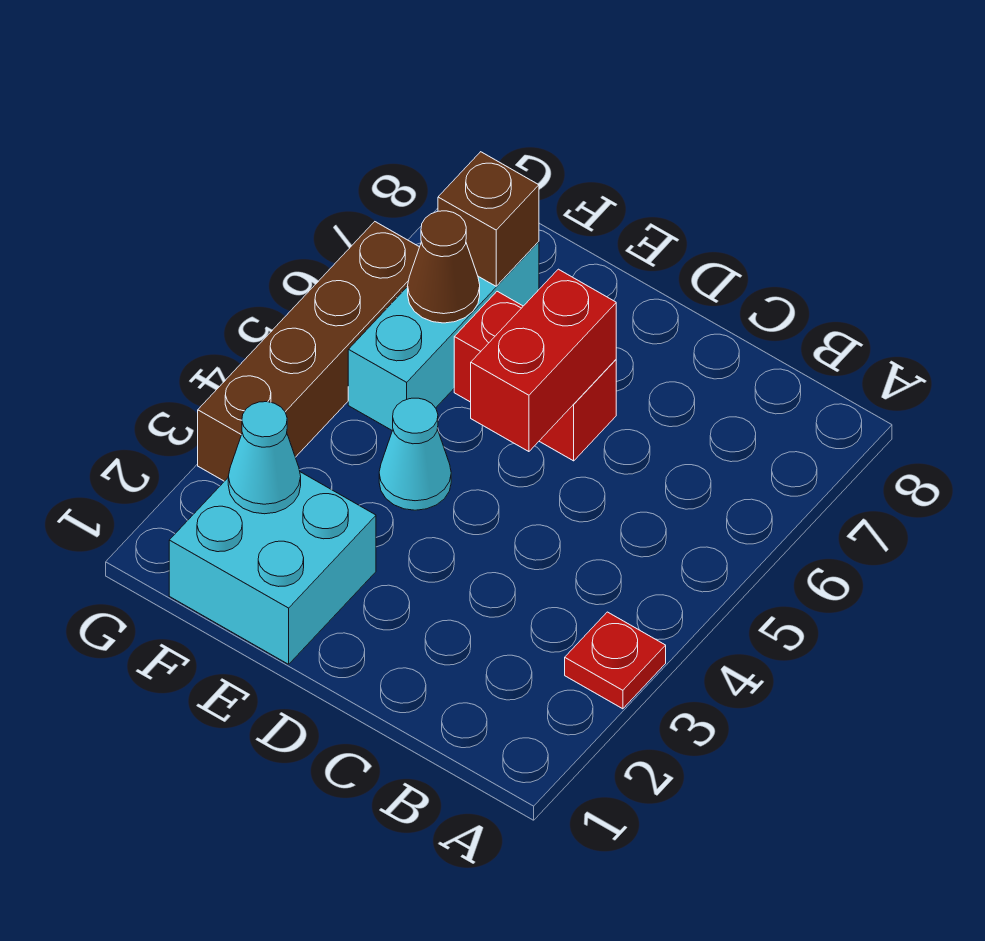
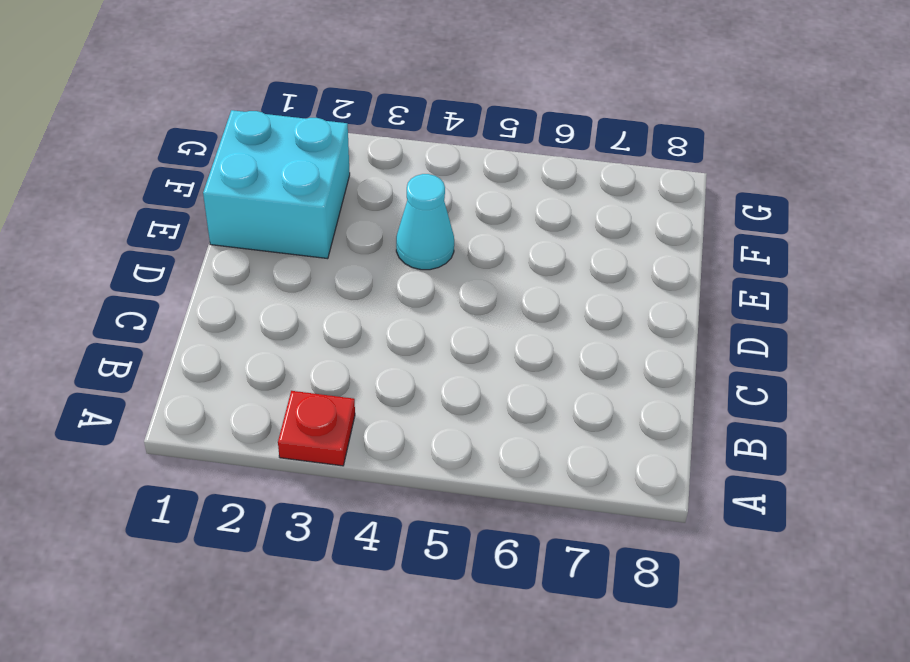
none -> red brick D6:E6 level 1
none -> cyan brick F5:F7 level 1

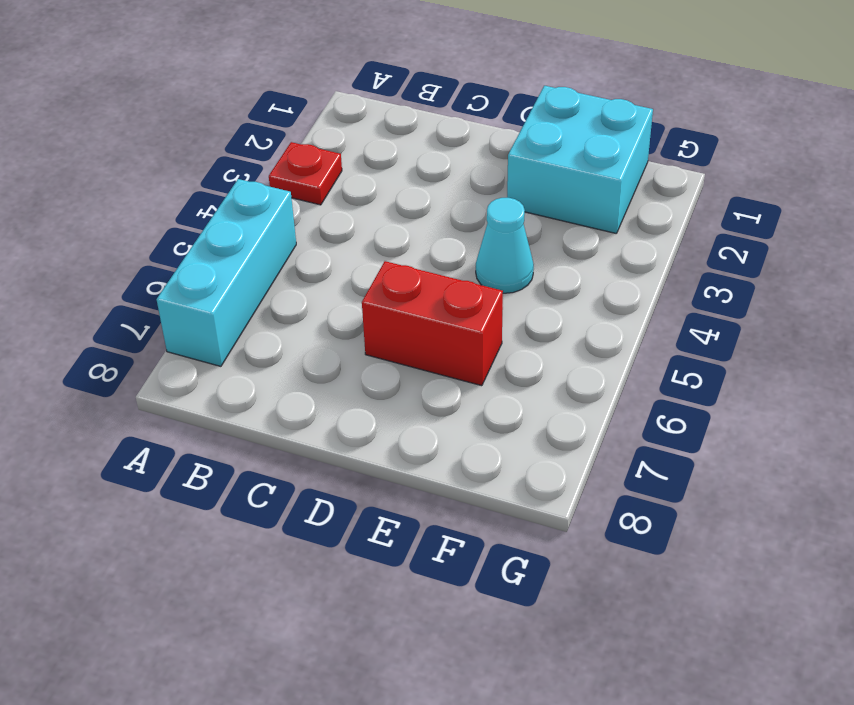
cyan brick A5:A7 level 1 -> cyan brick F5:F7 level 1
none -> brown brick G3:G6 level 1
none -> red brick D5:D6 level 2

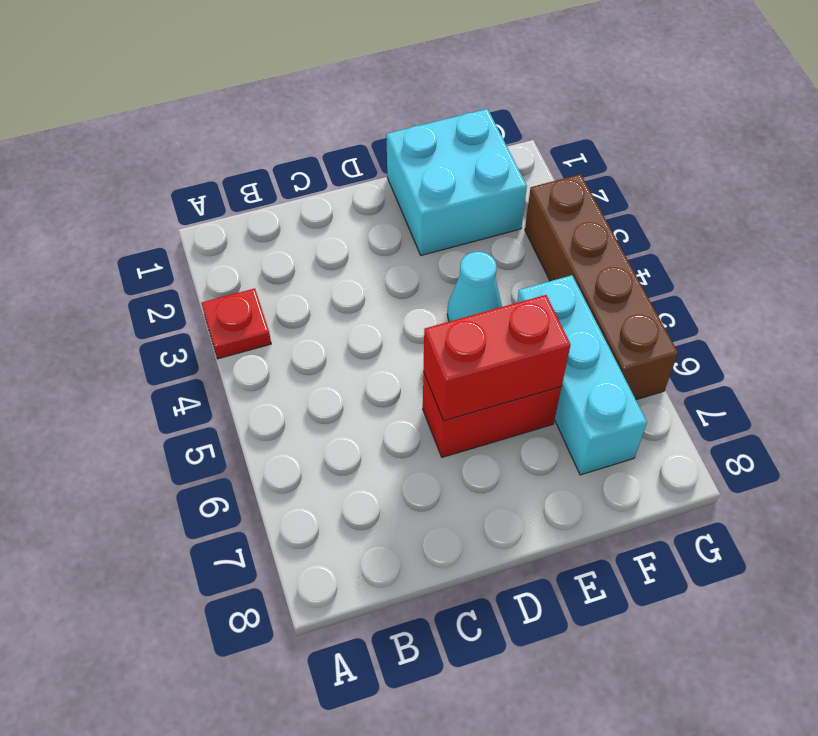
red brick D6:E6 level 2 -> red brick D5:D6 level 2
none -> cyan cone F2 level 2
none -> brown cone F6 level 2

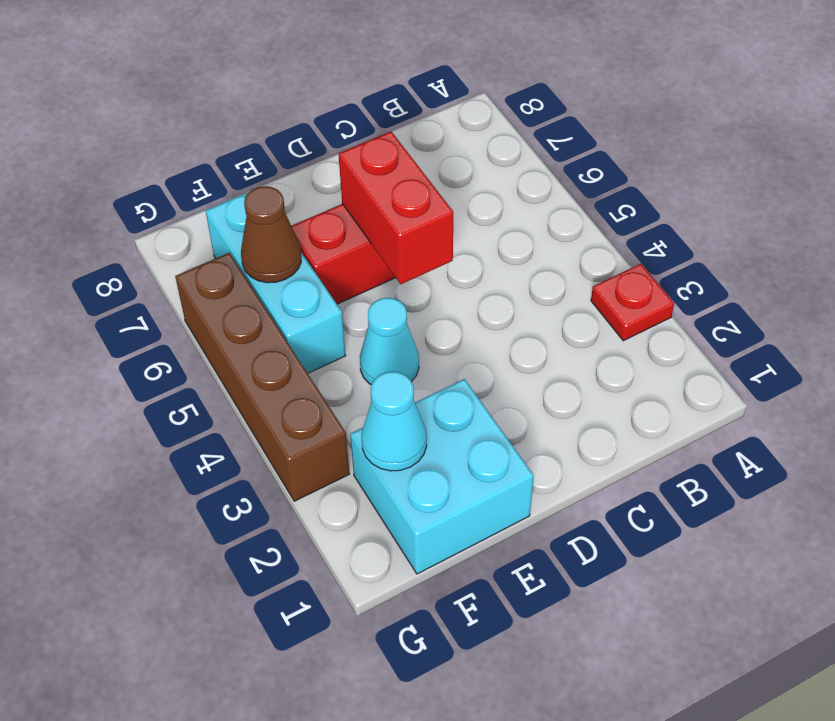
none -> brown brick F7 level 2

